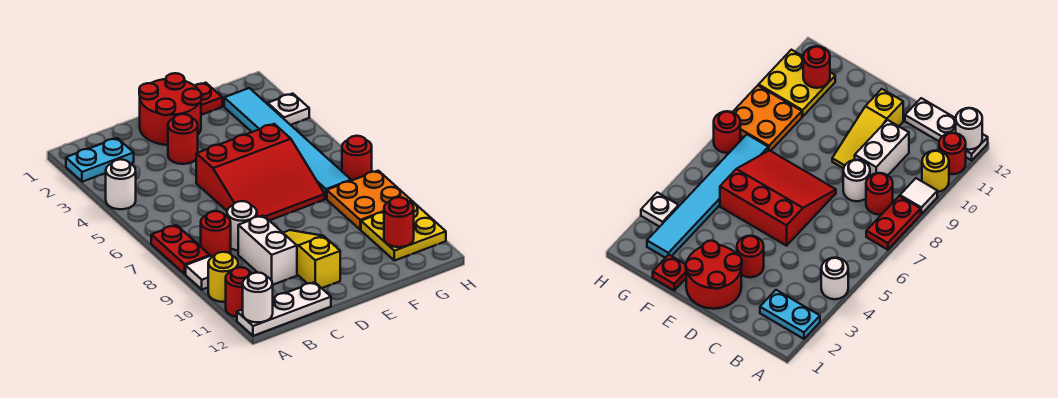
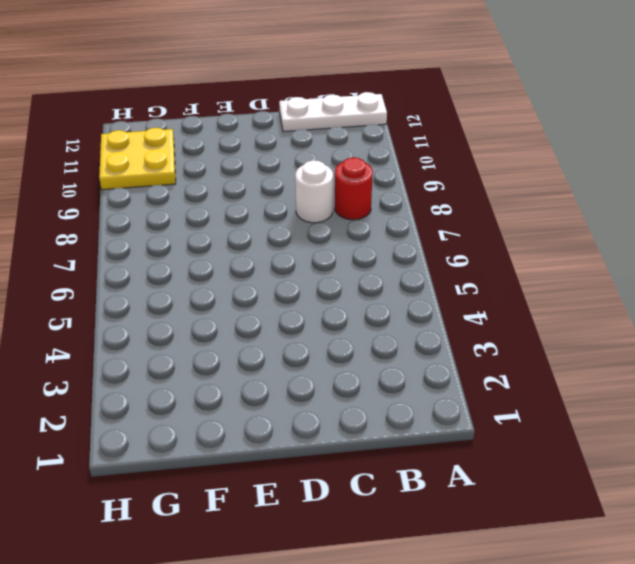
none -> cyan plate A2:B2 level 1
none -> white round brick A4 level 1
none -> red plate A7:A8 level 1

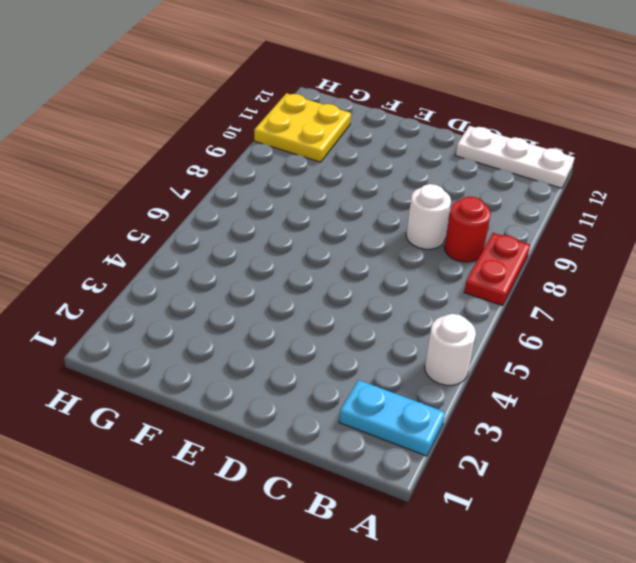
none -> white tile A9 level 1
none -> yellow round brick A10 level 1
none -> red round brick A11 level 1

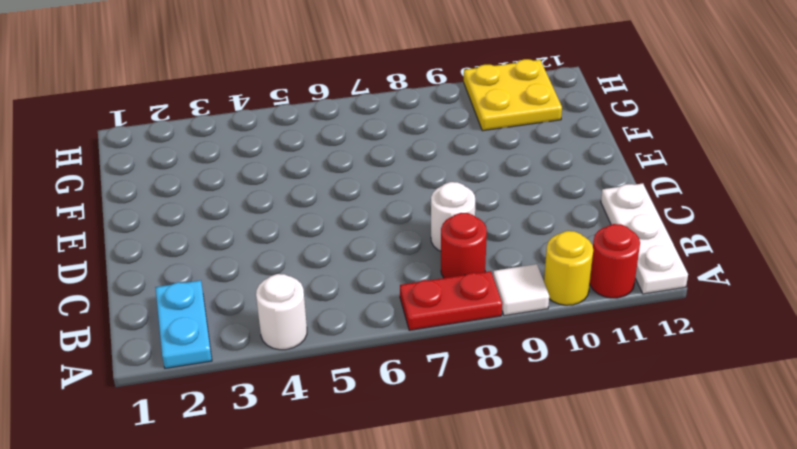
none -> white brick C9:C10 level 1
none -> red round brick D1:E2 level 1
none -> red round brick D3 level 1

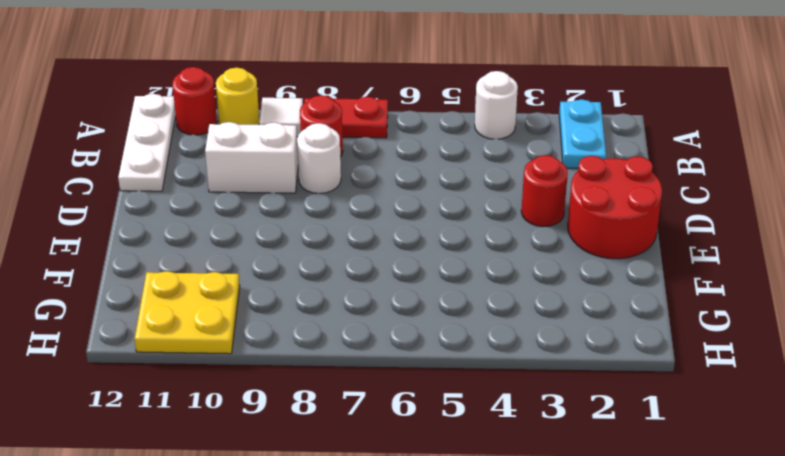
none -> red slope D5:F7 level 1 top 5
none -> yellow slope D9:D11 level 1 top 11
none -> red plate F1 level 1

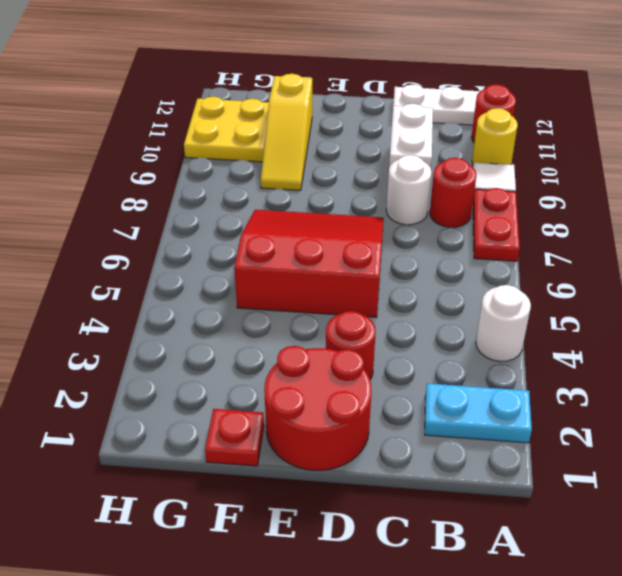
yellow slope F9:F11 level 1 top 11 -> yellow slope D9:D11 level 1 top 11
none -> cyan tile G2:G7 level 1
none -> orange plate G8:H9 level 1
none -> white plate H3 level 1

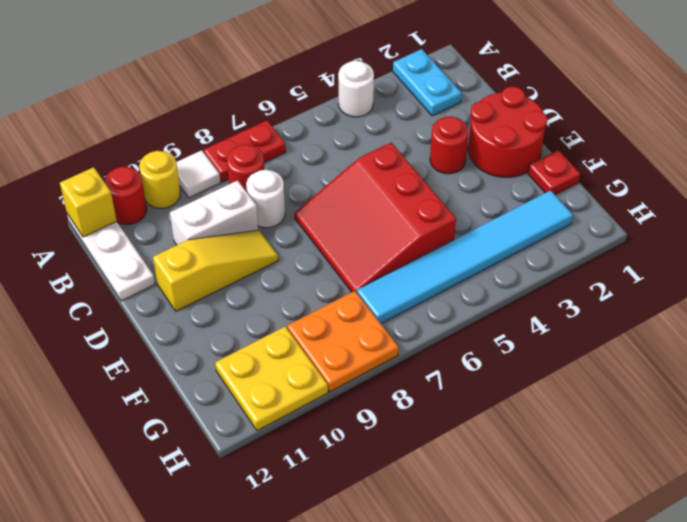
yellow brick A12 level 2 -> white round brick A12 level 2
none -> white plate H3 level 1
none -> red round brick H7 level 1
none -> red round brick G11 level 2

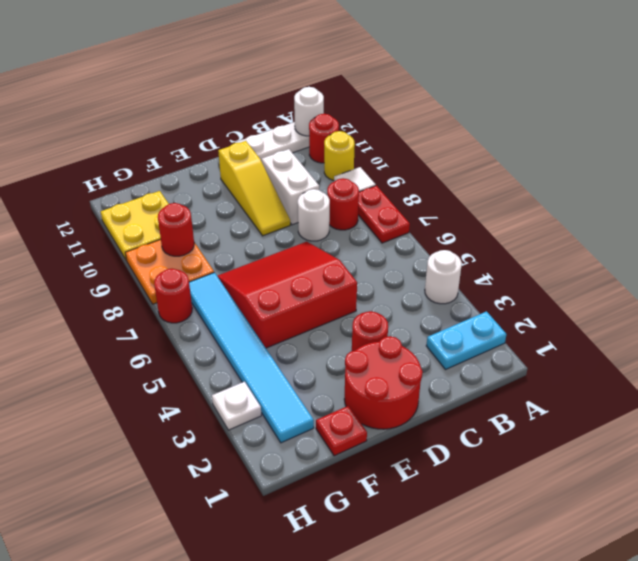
red round brick G9 level 2 -> red round brick G11 level 2

